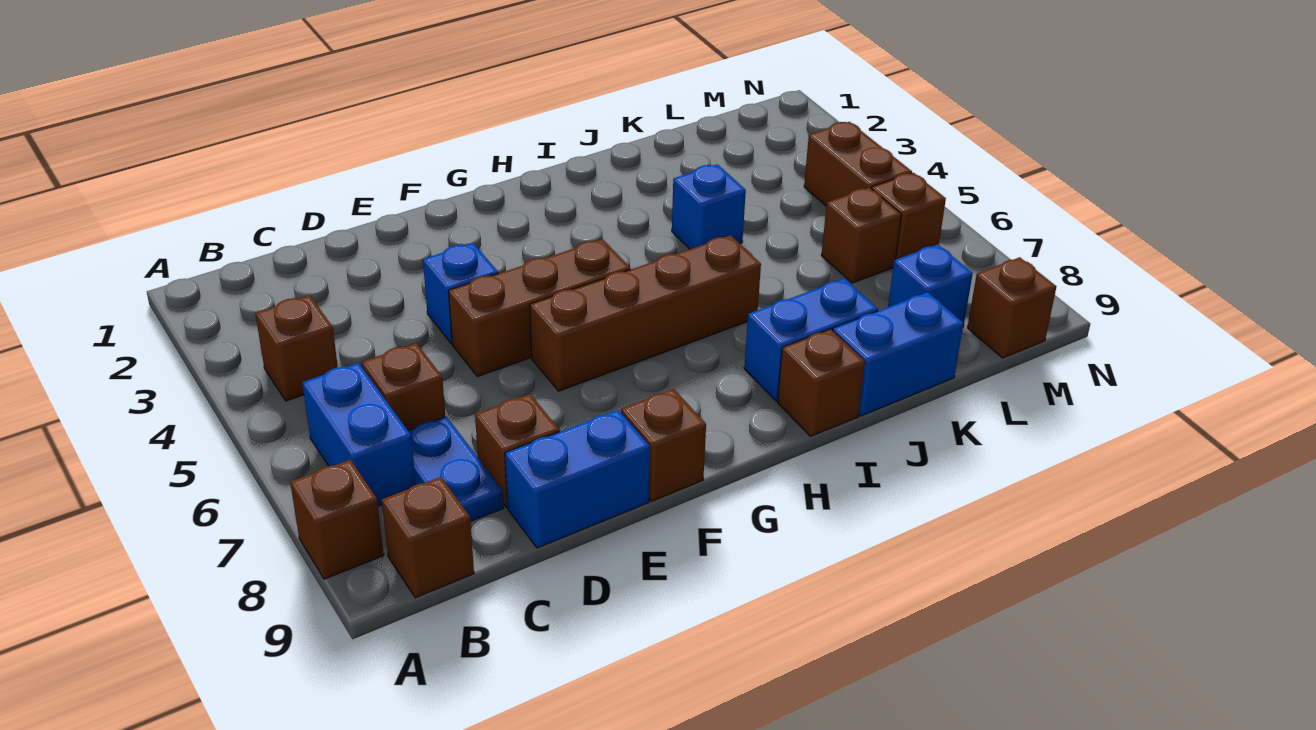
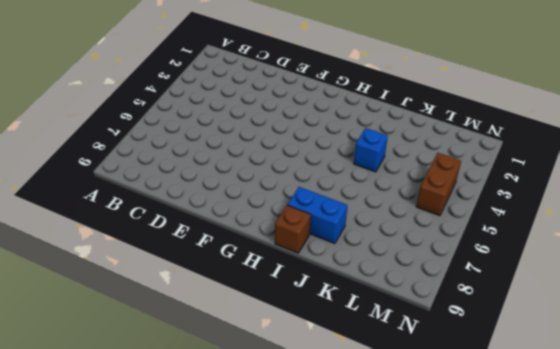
none -> brown brick A8 level 1
none -> brown brick B4 level 1
none -> blue brick B6:B7 level 1

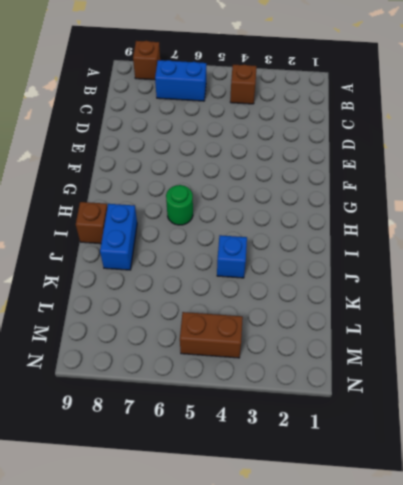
green round brick H6 level 1 -> brown brick F6:I6 level 1
none -> brown brick B9 level 1
none -> brown brick C6 level 1
none -> blue plate C7:C8 level 1

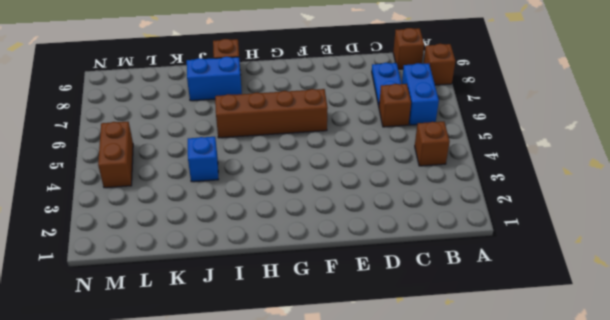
none -> brown brick D8 level 1
none -> blue brick D9:E9 level 1
none -> blue brick E4 level 1

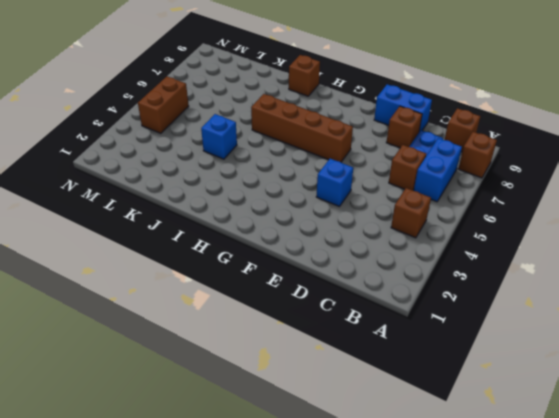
none -> brown brick E5:G5 level 1
none -> brown brick F9 level 1
none -> blue brick I8:J8 level 1

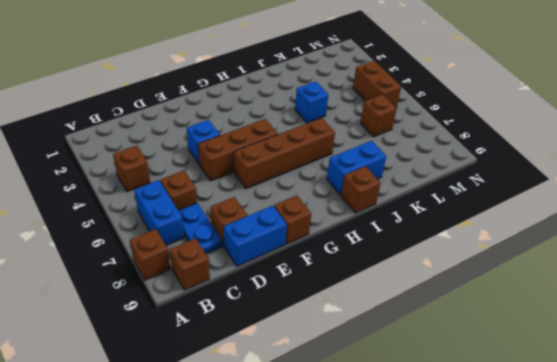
none -> blue brick J9:K9 level 1
none -> blue brick L8 level 1
none -> brown brick M6 level 1

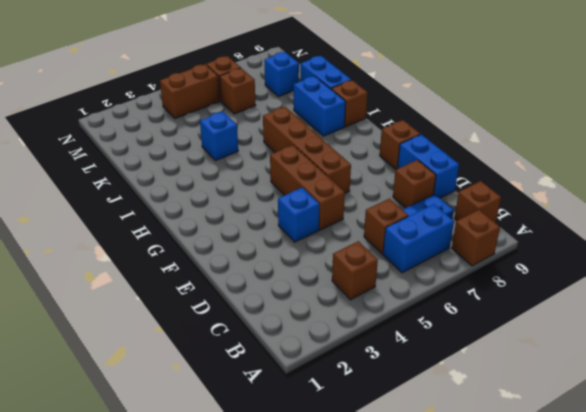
none -> brown brick M9 level 1

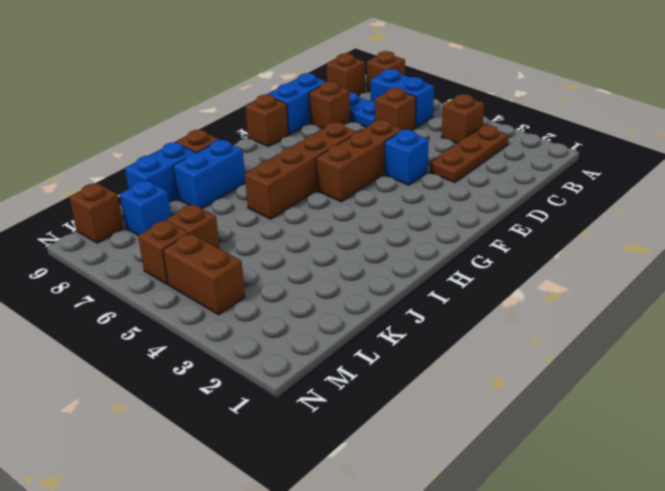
brown plate B3:D3 level 1 -> none
none -> blue brick J4 level 1

